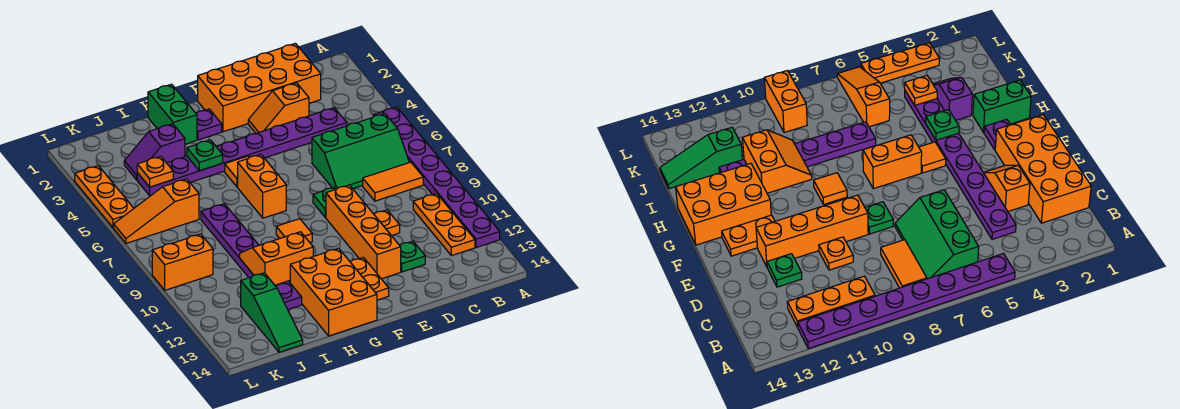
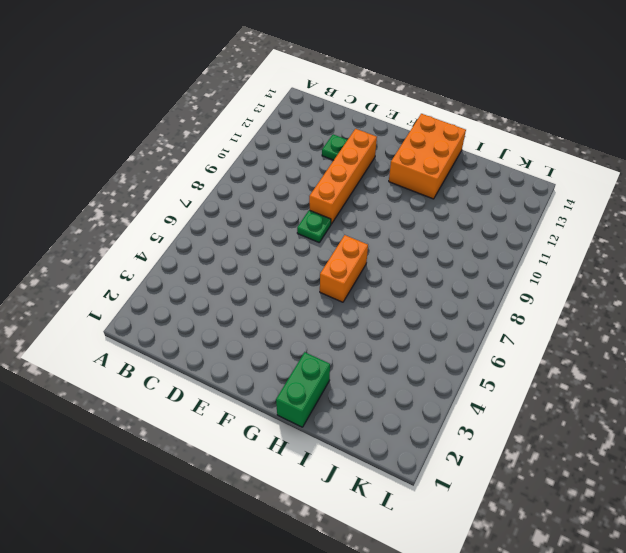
none -> purple plate A5:A12 level 1
none -> green slope B6:D7 level 1 top 6
none -> orange tile B8:C8 level 1

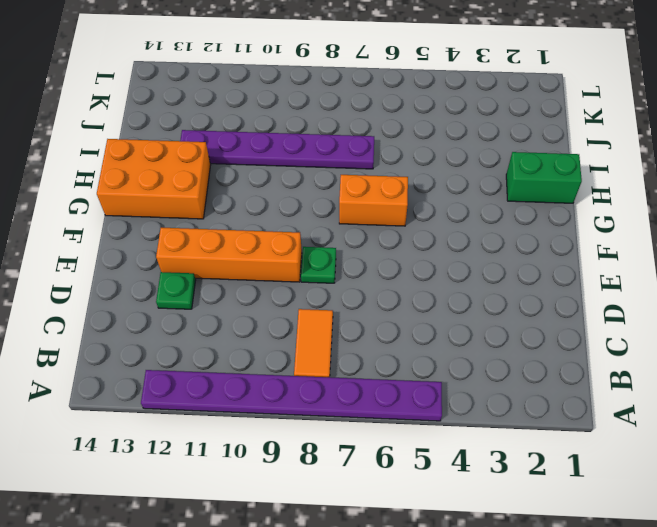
none -> green slope B6:D7 level 1 top 6
none -> orange plate B10:B12 level 1
none -> orange brick C1:F2 level 1

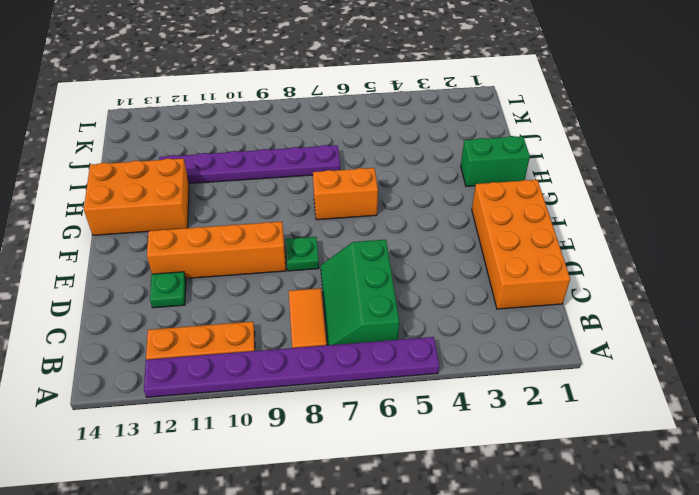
none -> purple plate C4:J4 level 1
none -> orange slope D3:E3 level 1 top D
none -> orange plate D10 level 1

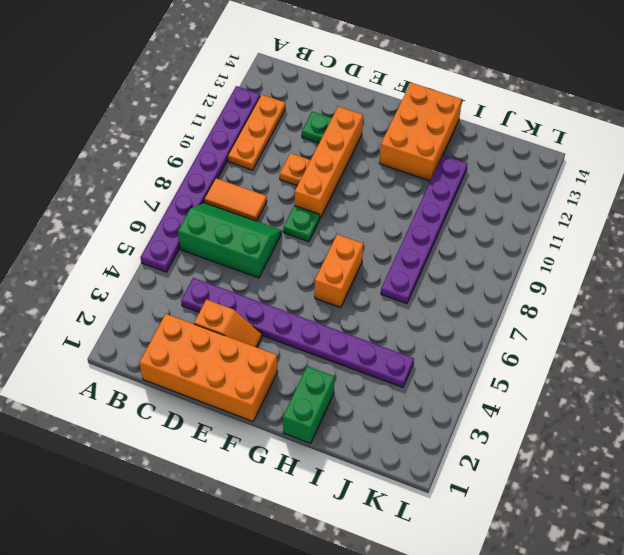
none -> orange plate F12:F13 level 1
none -> purple plate G2 level 1
none -> orange tile G5 level 1

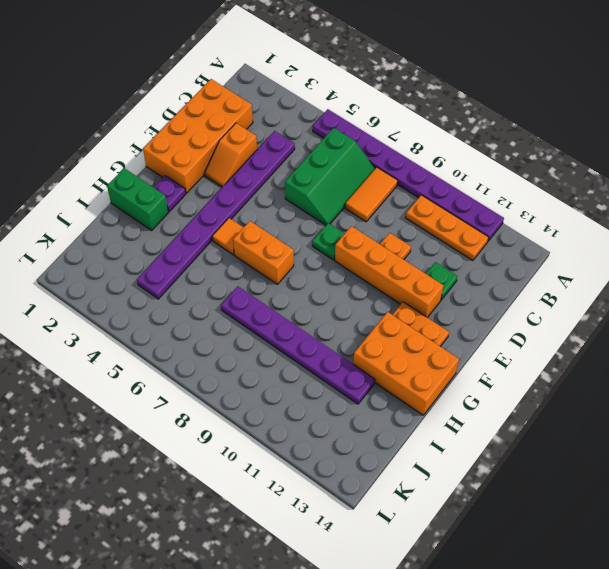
none -> orange tile G9 level 1
none -> purple slope I3:J3 level 1 top I
none -> orange slope J6:L6 level 1 top J

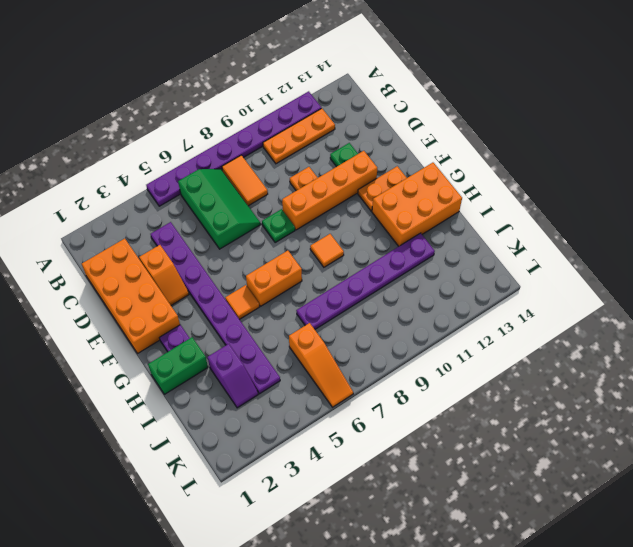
none -> green slope J12:J14 level 1 top 12
none -> orange brick K9:L9 level 1
none -> orange plate L3:L5 level 1

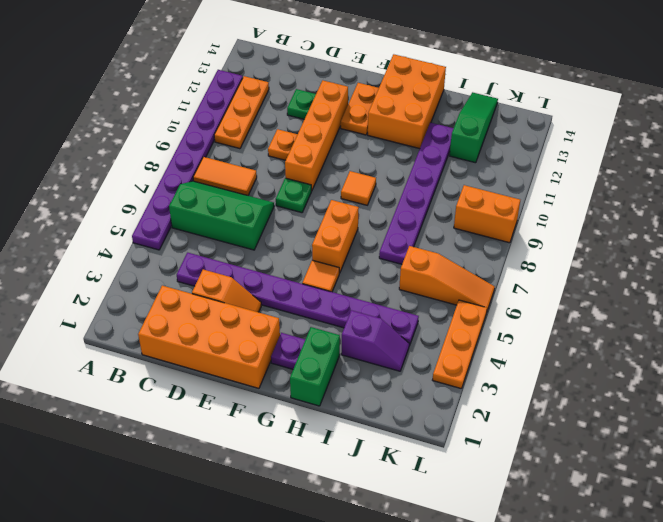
none -> green plate H4 level 2
none -> orange slope H10:I11 level 2 top 11
none -> orange plate J4 level 2

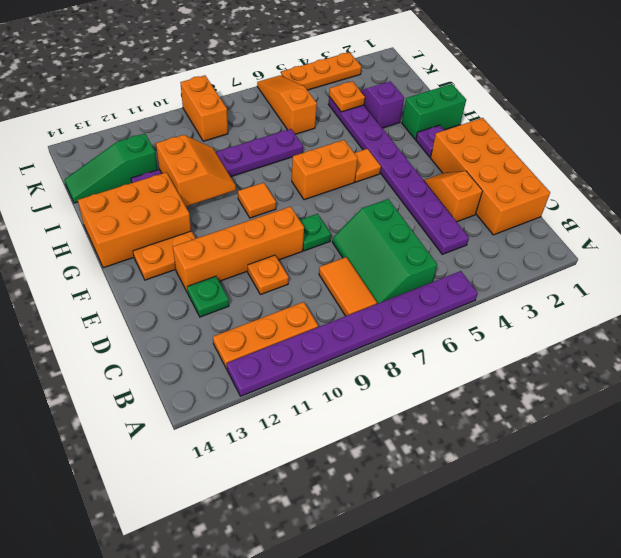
none -> green plate H4 level 2

